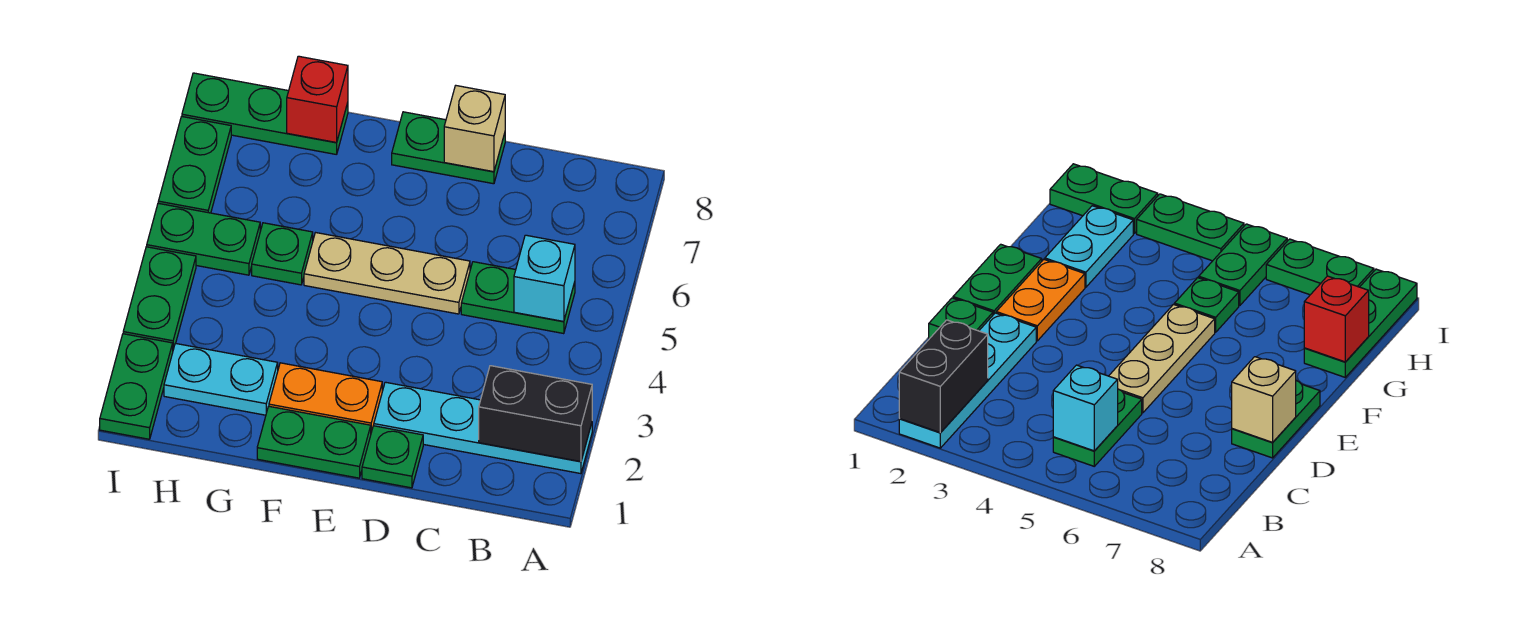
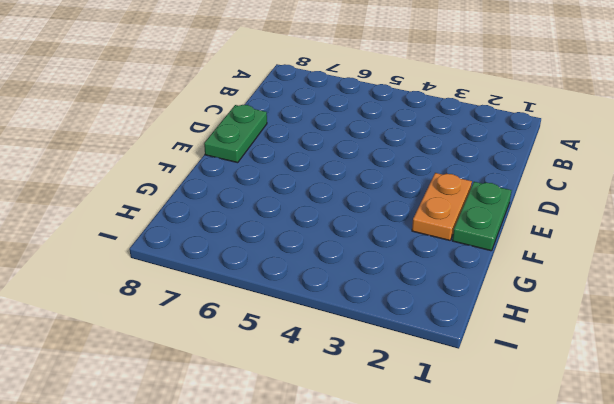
none -> cyan plate A2:D2 level 1
none -> green plate B5:C5 level 1
none -> green plate D1 level 1

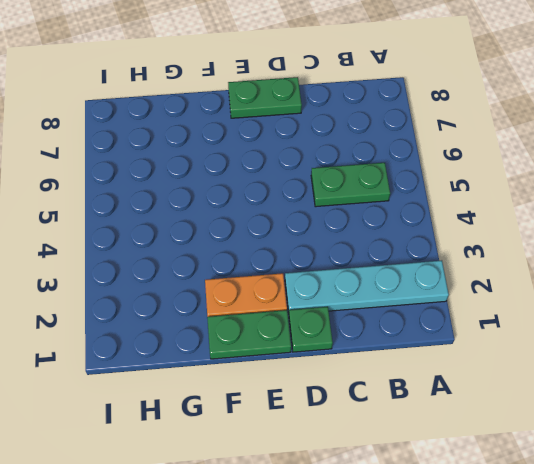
none -> tan plate D5:F5 level 1
none -> cyan plate G2:H2 level 1
none -> green plate G5 level 1

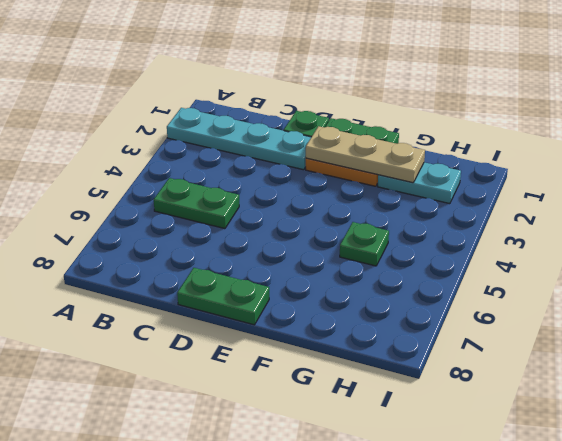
tan plate E2:G2 level 2 -> tan plate D5:F5 level 1
none -> green plate G8:I8 level 1
none -> green plate H5:I5 level 1
none -> green plate I1:I2 level 1

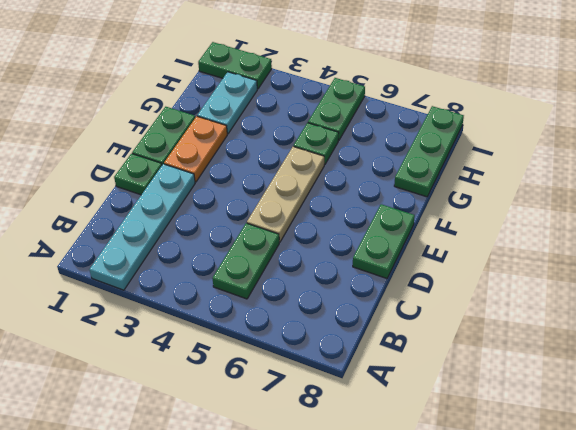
none -> green plate I3:I4 level 1
none -> green plate I6:I7 level 1
none -> black brick A2:B2 level 2

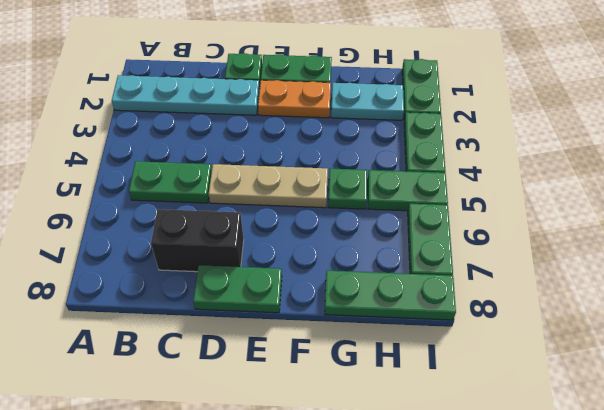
black brick C7:D7 level 1 -> black brick A2:B2 level 2
none -> cyan brick B5 level 2
none -> tan brick D8 level 2
none -> red brick G8 level 2

